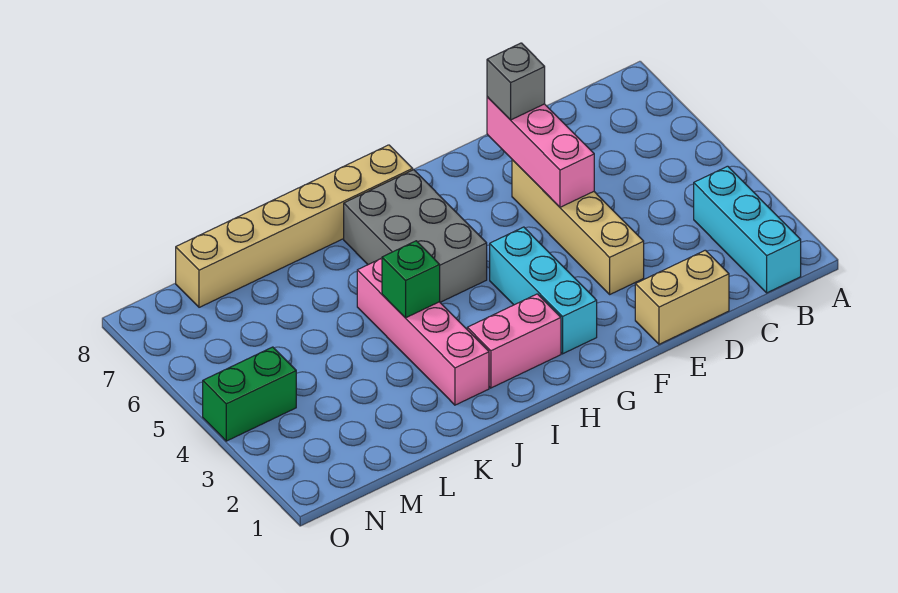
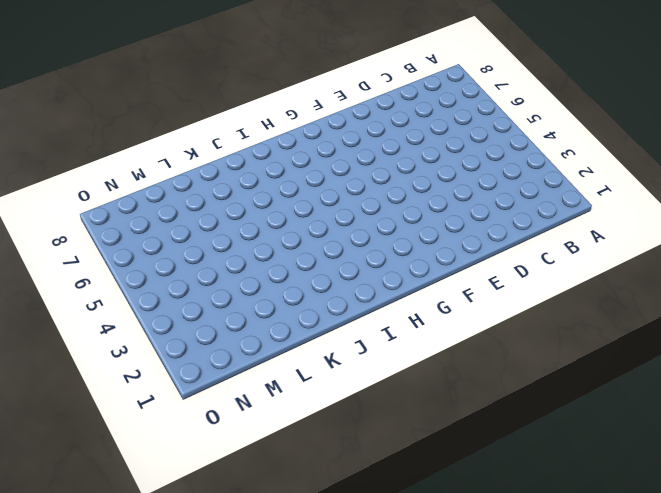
none -> cyan brick B1:B3 level 1
none -> tan brick D1:E1 level 1
none -> tan brick E3:E6 level 1

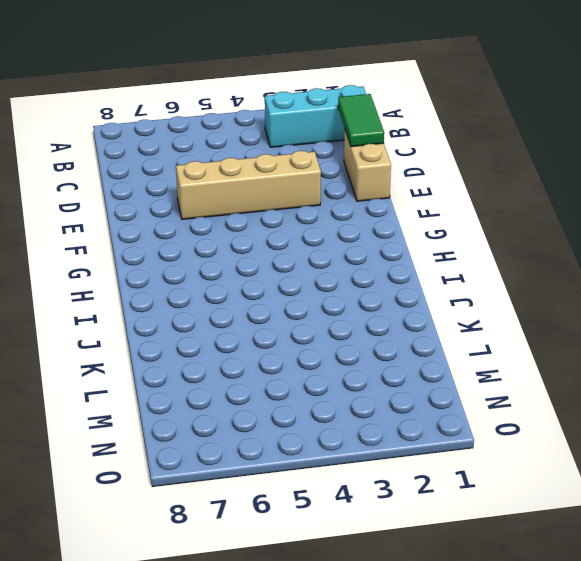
green tile C1:D1 level 2 -> none
none -> cyan brick G2:G4 level 1
none -> pink brick H2:I2 level 1
none -> grey brick H5:I7 level 1

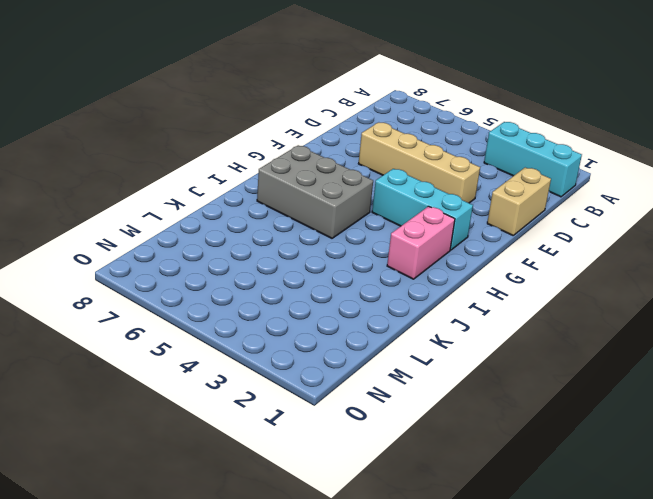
none -> tan brick H8:M8 level 1
none -> pink brick J2:J5 level 1
none -> green brick N4:O4 level 1

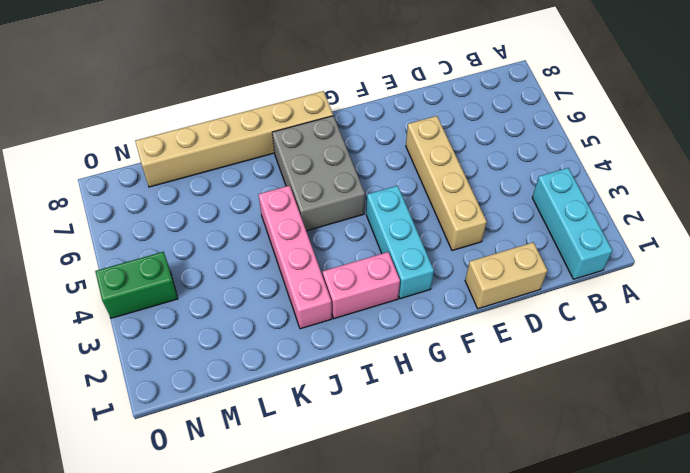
none -> pink brick E5:E7 level 2
none -> green brick J4 level 2
none -> grey brick E7 level 3

